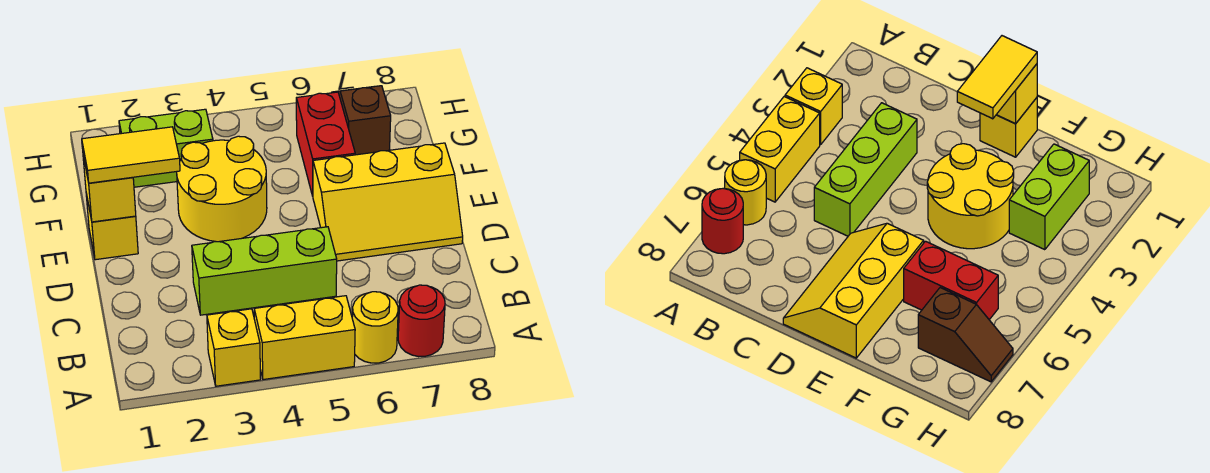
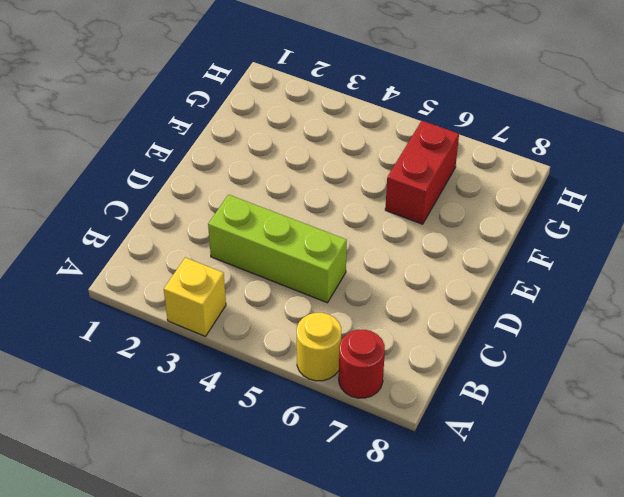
none -> yellow brick A4:A5 level 1
none -> yellow slope D6:E8 level 1 top E
none -> yellow brick E1 level 1

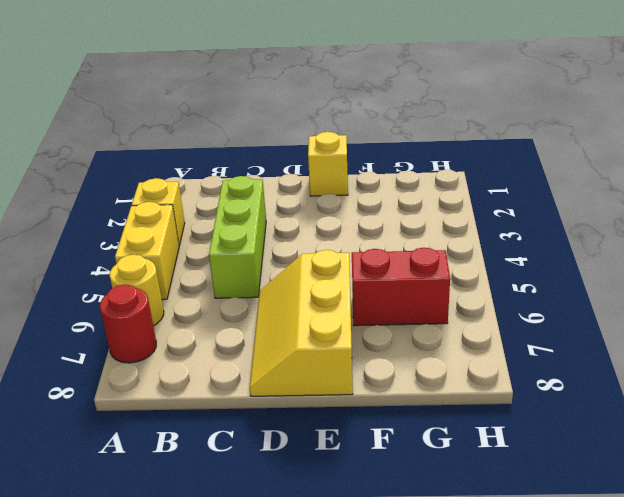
none -> yellow round brick E3:F4 level 1
none -> lime brick G2:G3 level 1
none -> brown slope G7:H7 level 1 top G

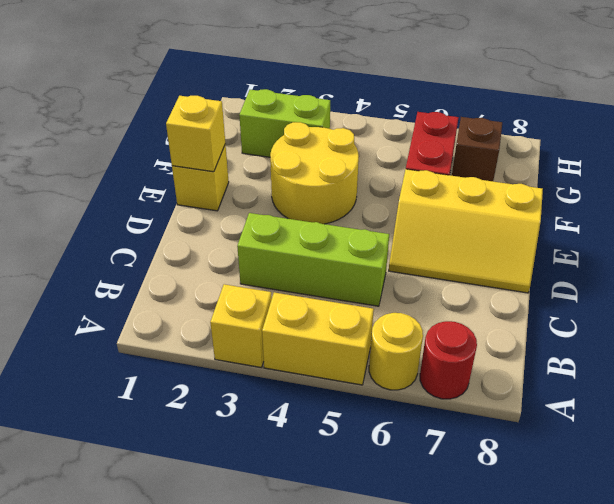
none -> yellow tile E1:E2 level 3

